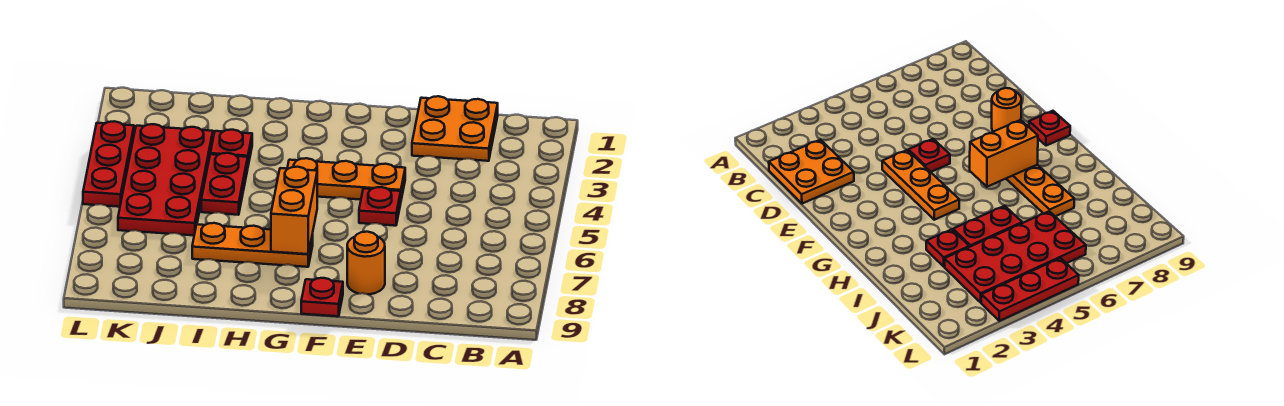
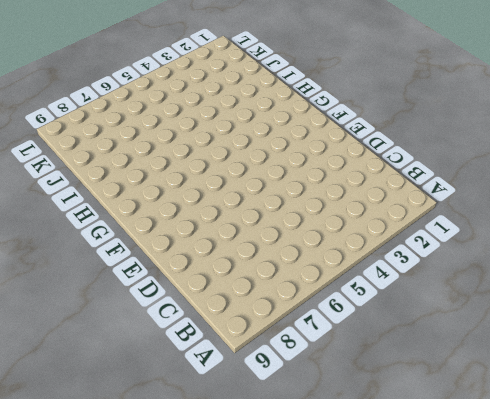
none -> orange plate C1:D2 level 1
none -> orange plate E4:G4 level 1

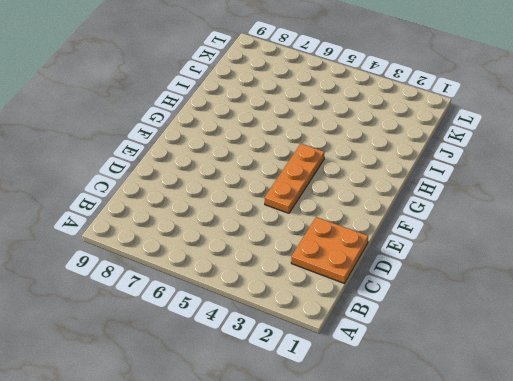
none -> red plate E5 level 1
none -> orange round brick E8 level 1

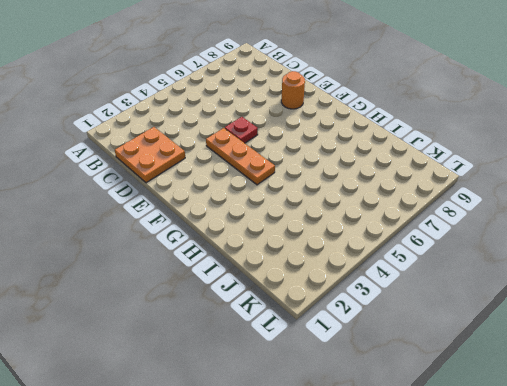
none -> red plate F9 level 1
none -> orange plate G7:I7 level 1

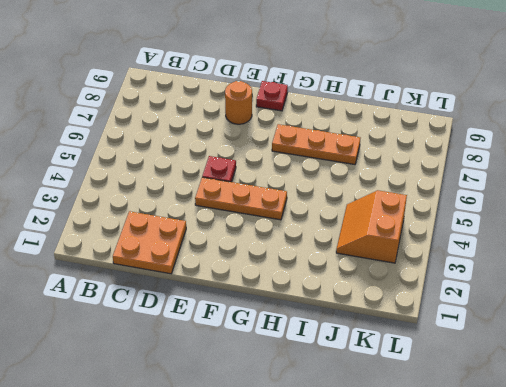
orange slope J3:K4 level 1 top K -> red plate J3:K6 level 1
none -> red plate I3 level 1
none -> red plate I4:I5 level 1

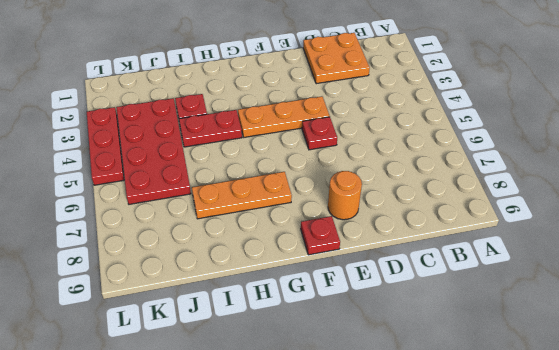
red plate H4:I4 level 1 -> red plate I4:I5 level 1
none -> orange brick G6:G7 level 2

